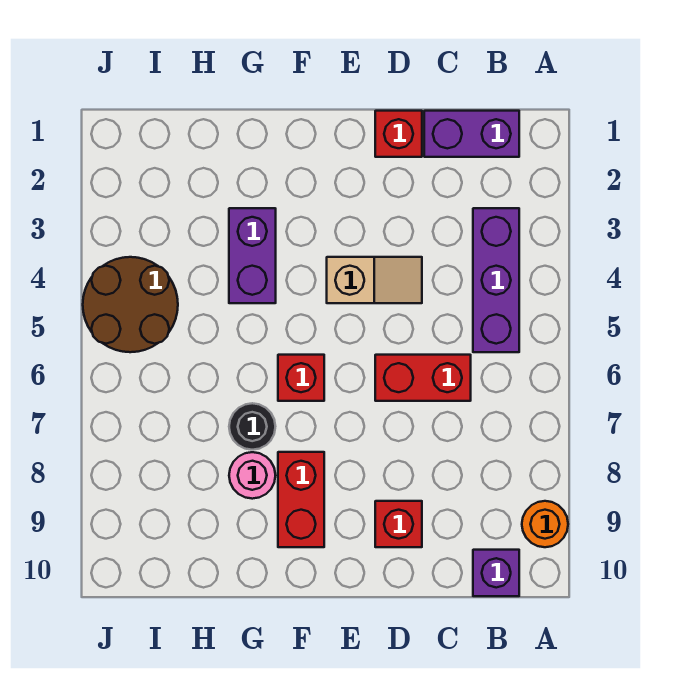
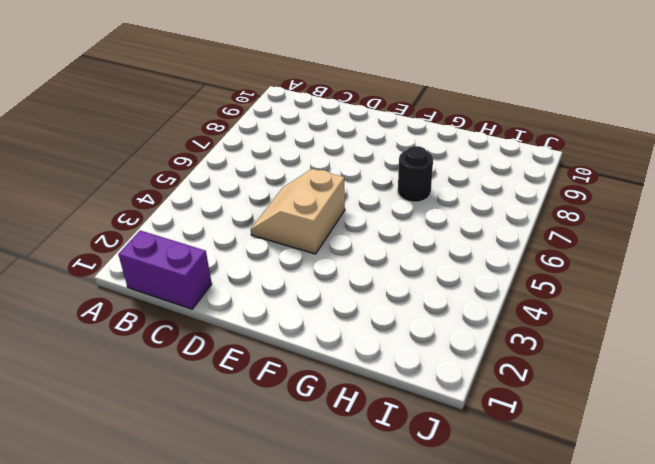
tan slope D4:E5 level 1 top E -> tan slope D4:E4 level 1 top E
none -> orange round brick A9 level 1
none -> purple brick B3:B5 level 1
none -> purple brick B10 level 1

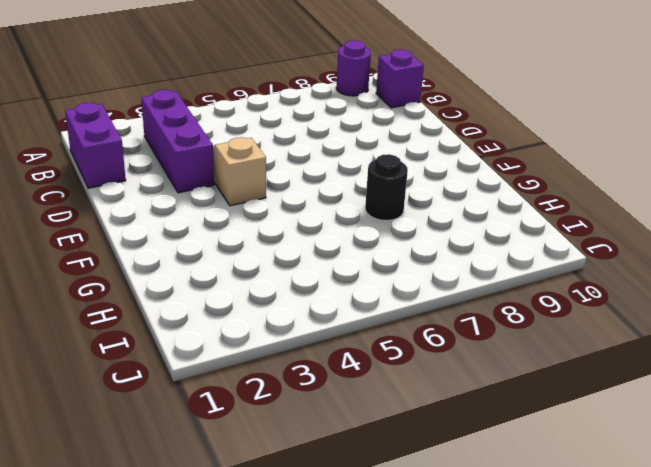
purple round brick A9 level 1 -> orange round brick A9 level 1
purple brick B3:D3 level 1 -> purple brick B3:B5 level 1
none -> red brick C6:D6 level 1
none -> red brick D1 level 1
none -> red brick D9 level 1

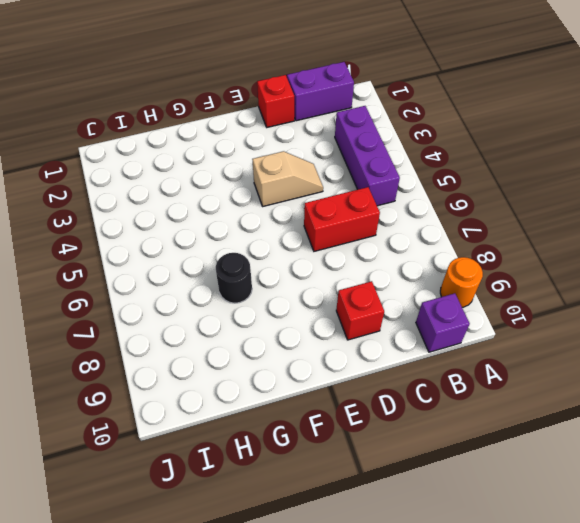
none -> red brick F6 level 1
none -> red brick F8:F9 level 1
none -> purple brick G3:G4 level 1

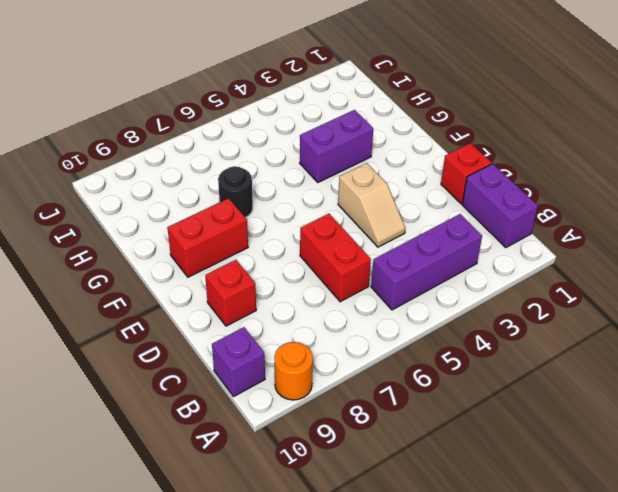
none -> red brick F6 level 1
none -> pink round brick G8 level 1
none -> brown round brick I4:J5 level 1

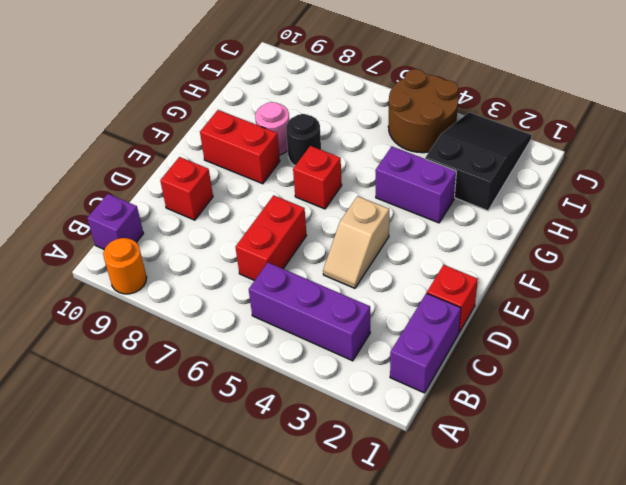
black slope H2:J3 level 1 top H -> none

